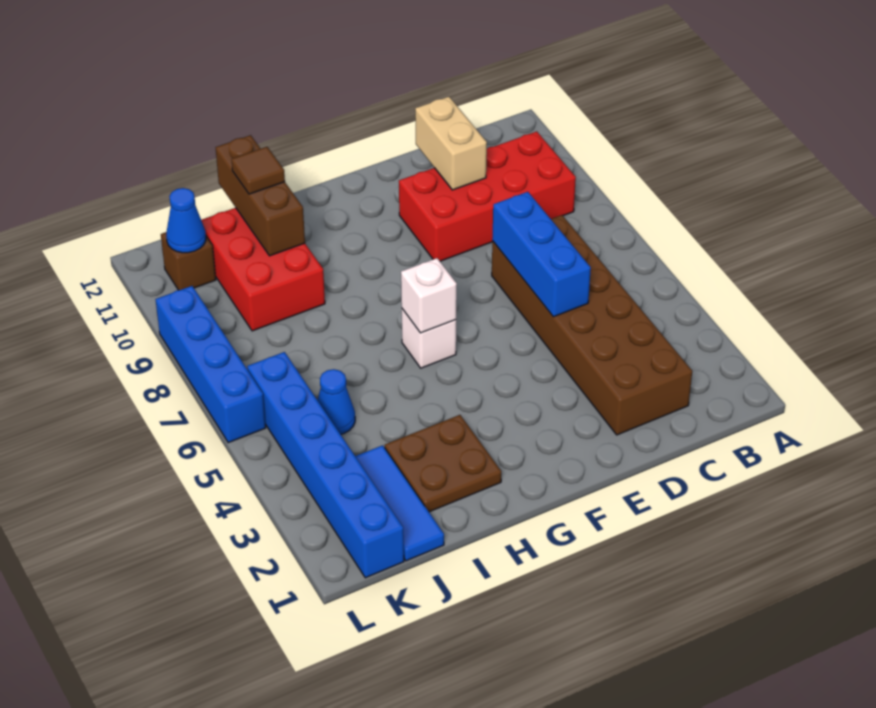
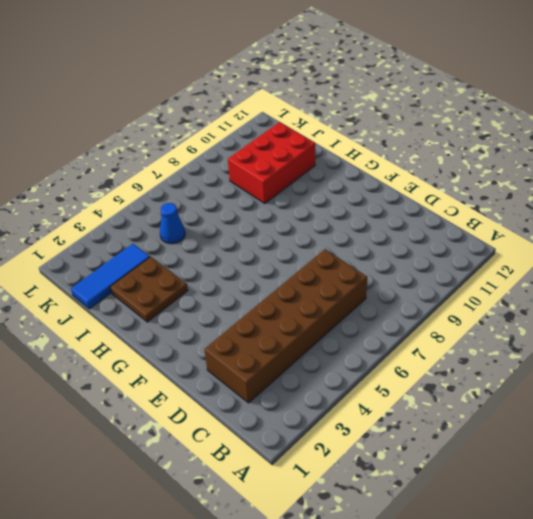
none -> red brick B9:E10 level 1
none -> white brick G6 level 1
none -> blue brick K1:K6 level 1

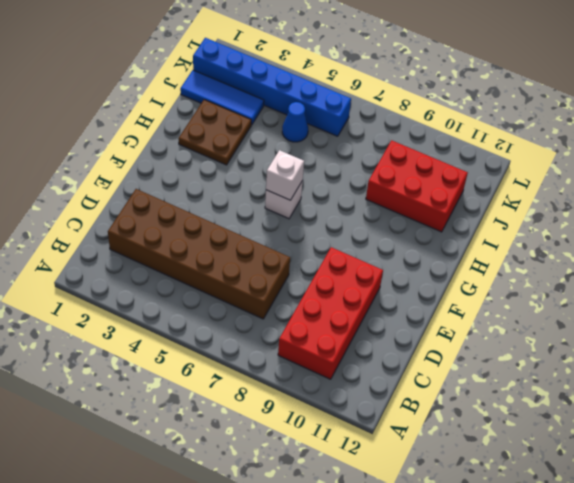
none -> brown brick K11 level 1
none -> blue brick L6:L9 level 1
none -> blue brick D5:D7 level 2

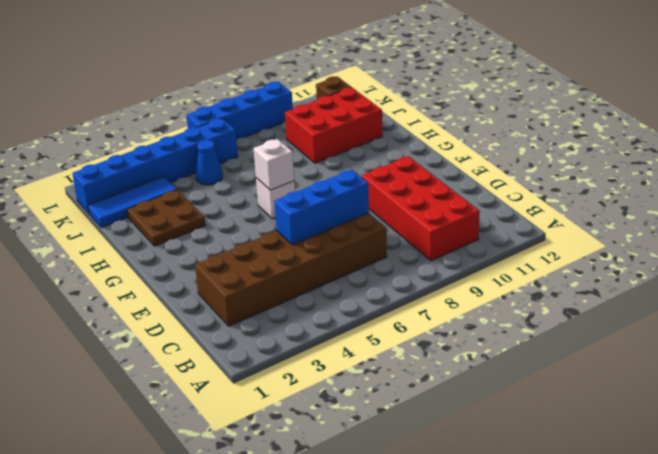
none -> tan brick D10:D11 level 2
none -> brown brick I10:I12 level 2
none -> blue cone K11 level 2

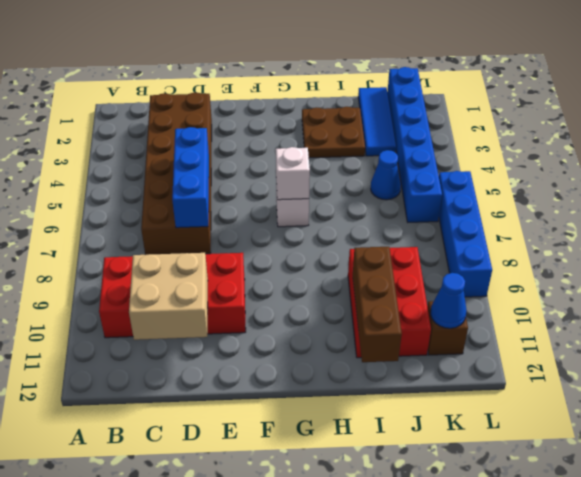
tan brick C10:D11 level 2 -> tan brick D10:D11 level 2
none -> brown tile I11 level 3

